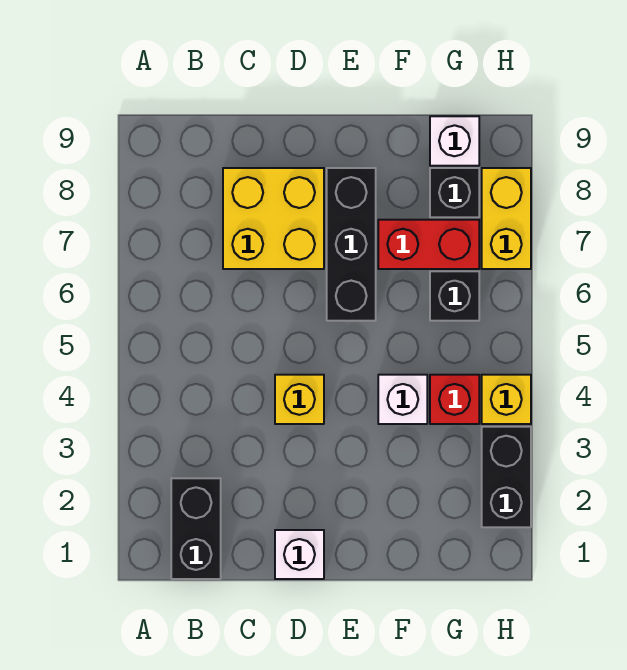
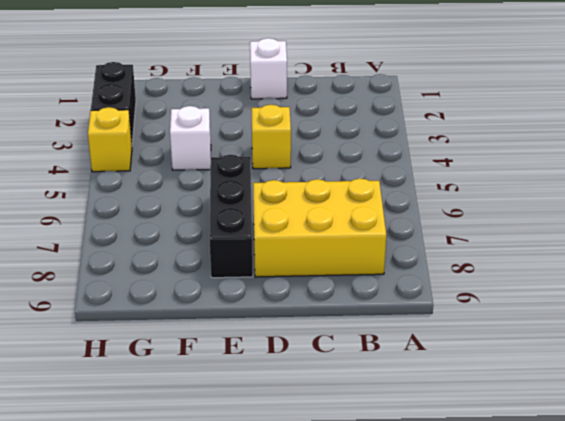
yellow brick B7:D8 level 1 -> yellow brick C7:D8 level 1
none -> black brick B1:B2 level 1
none -> red brick F7:G7 level 1
none -> red brick G4 level 1

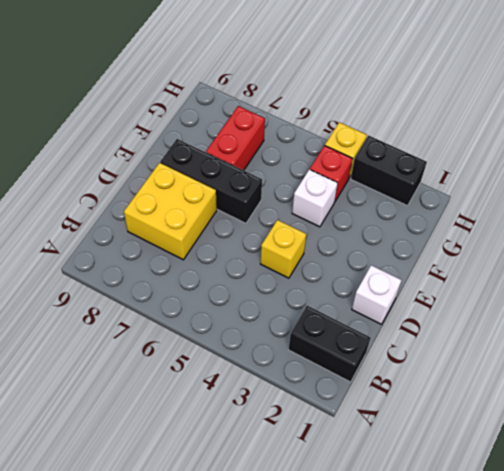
none -> black brick G6 level 1
none -> black brick G8 level 1
none -> white brick G9 level 1

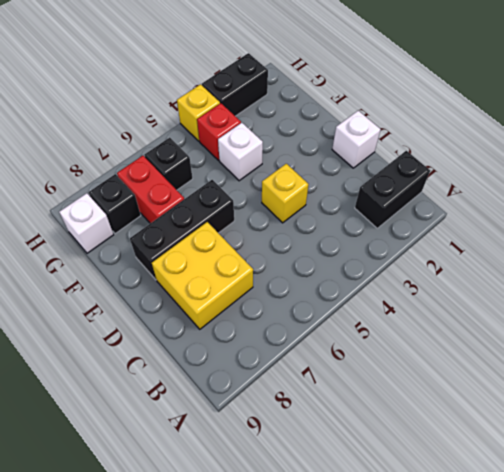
none -> yellow brick H7:H8 level 1

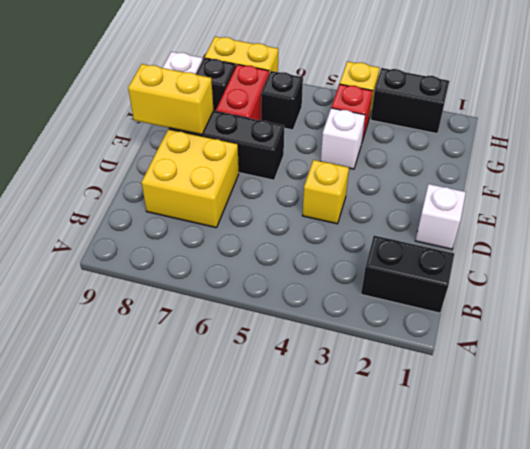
yellow brick E8:E9 level 2 -> none

